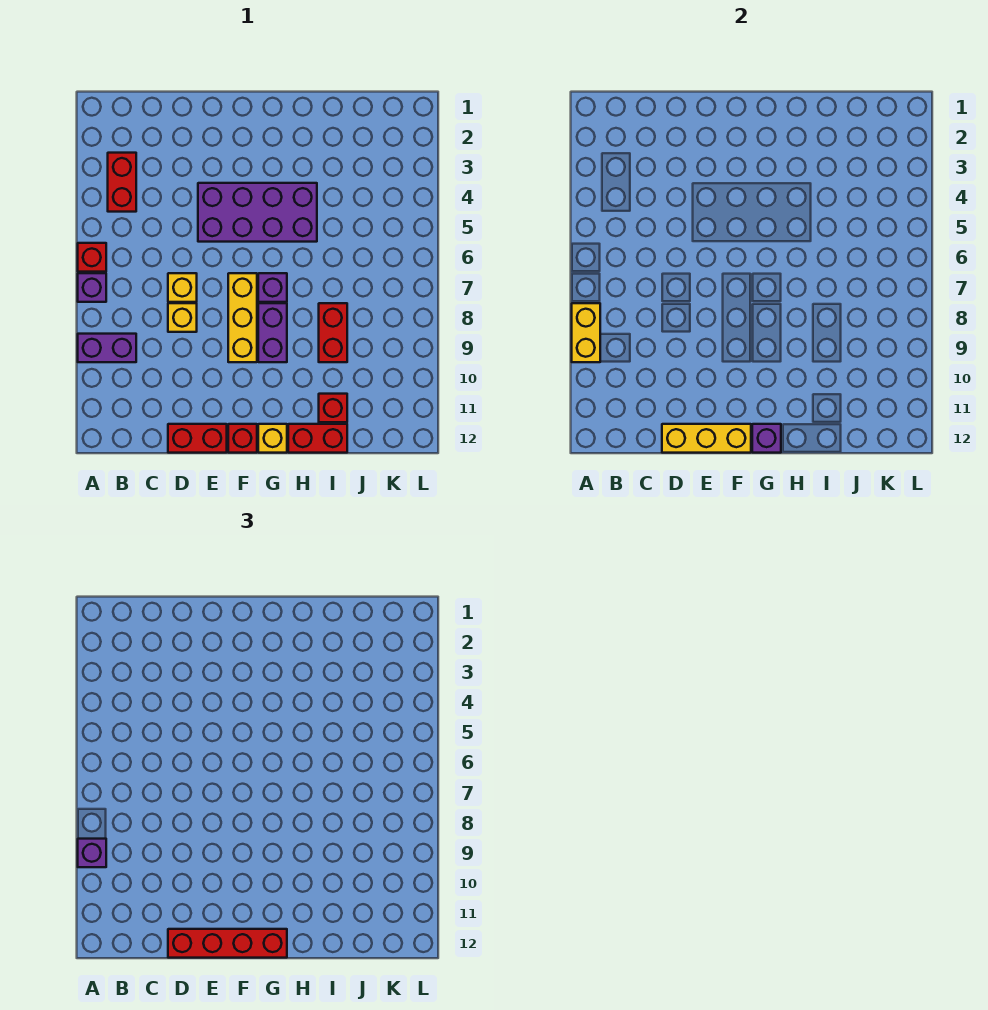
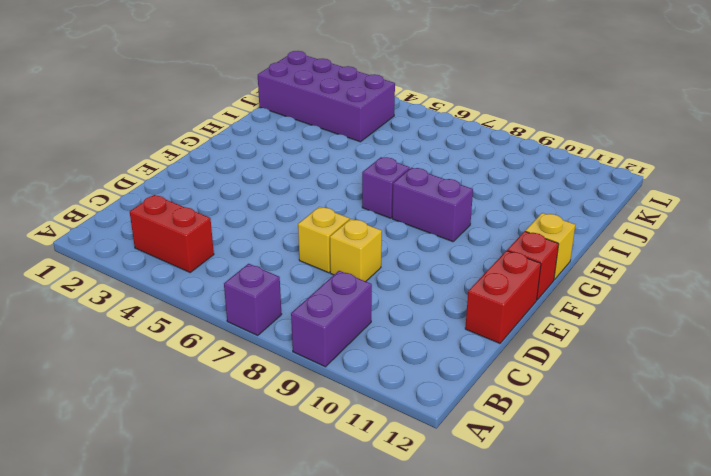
purple brick J1:K4 level 1 -> purple brick E4:H5 level 1
none -> red brick A6 level 1
none -> yellow brick F7:F9 level 1
none -> red brick H12:I12 level 1

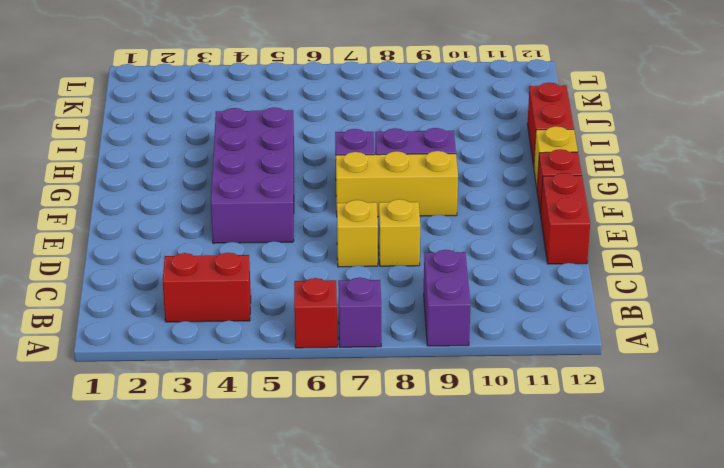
none -> red brick I8:I9 level 1
none -> red brick I11 level 1
none -> yellow brick A8:A9 level 2

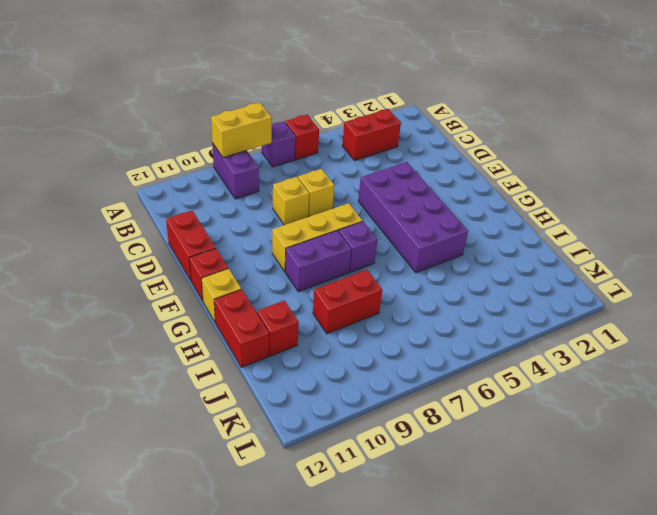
none -> yellow brick D12:F12 level 2
none -> purple brick G12 level 2
none -> purple brick A9 level 3

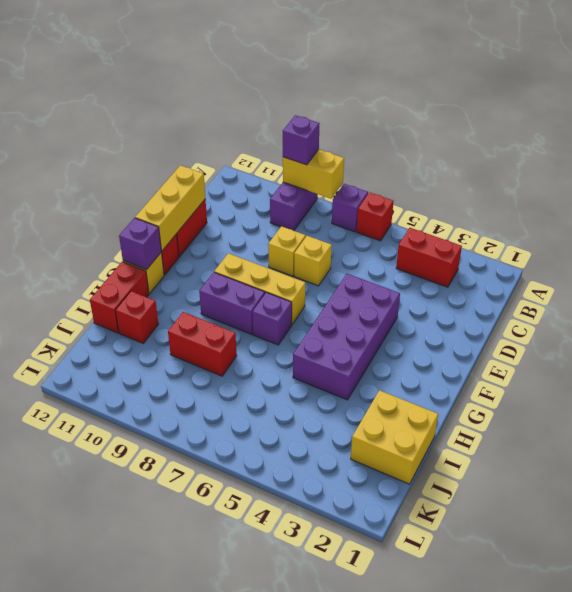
yellow brick I1:J2 level 1 -> none
none -> red brick D12:G12 level 3

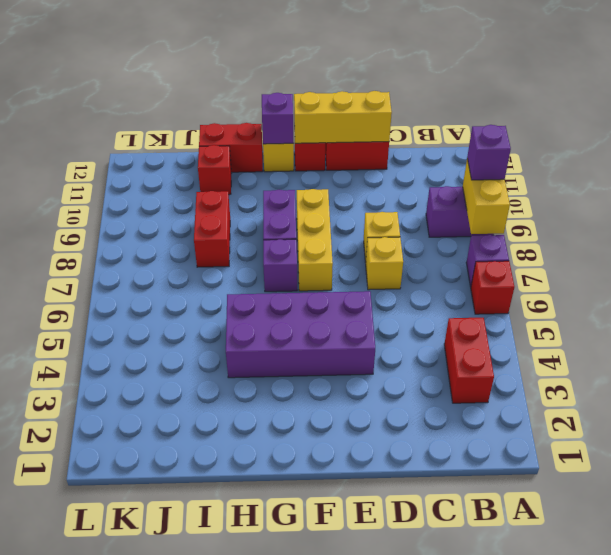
none -> red brick D12:G12 level 3

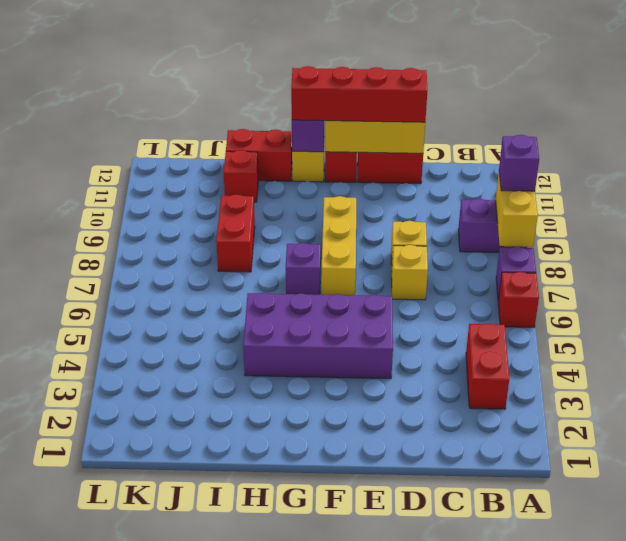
none -> purple brick G8:G9 level 1

